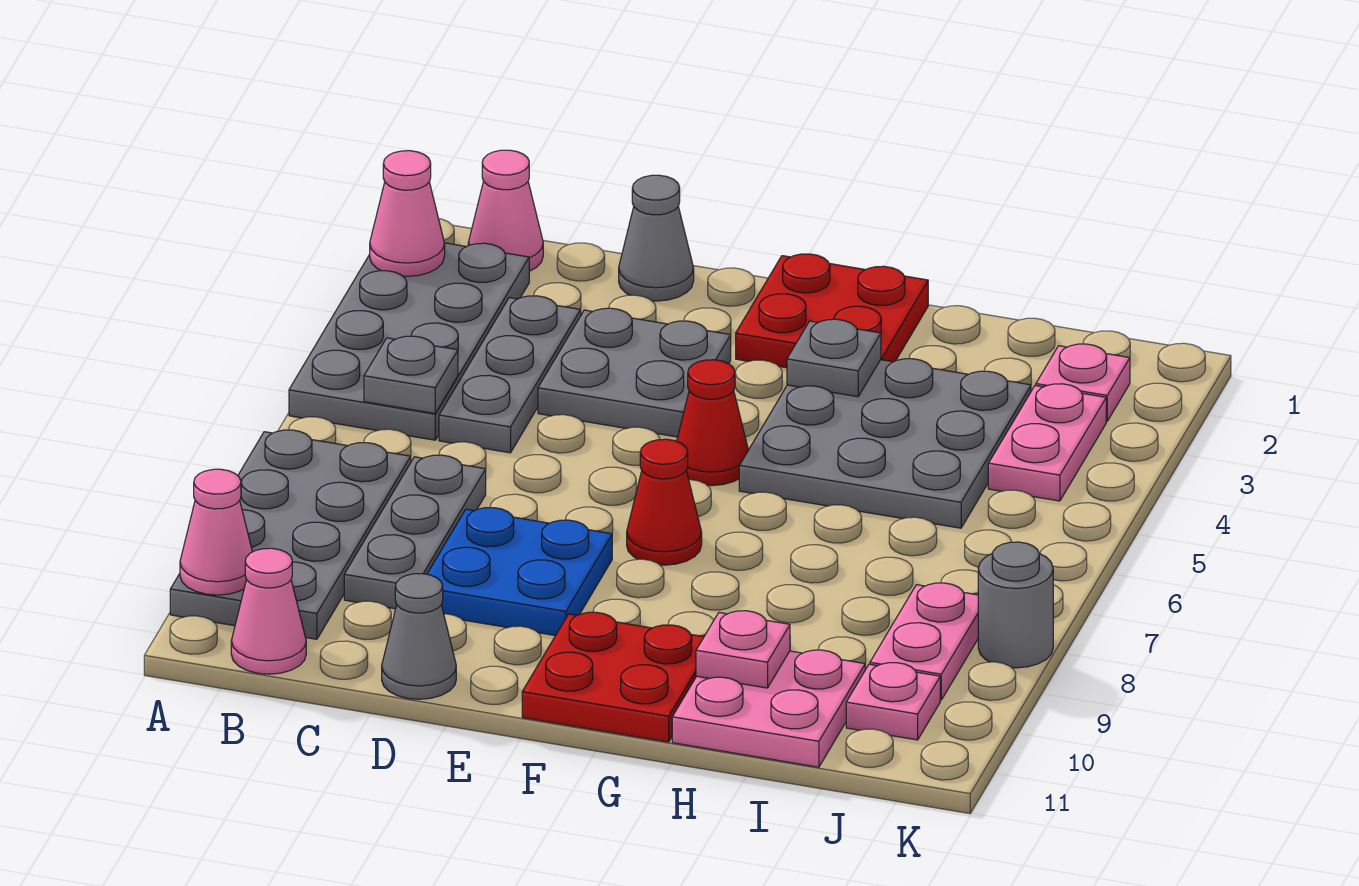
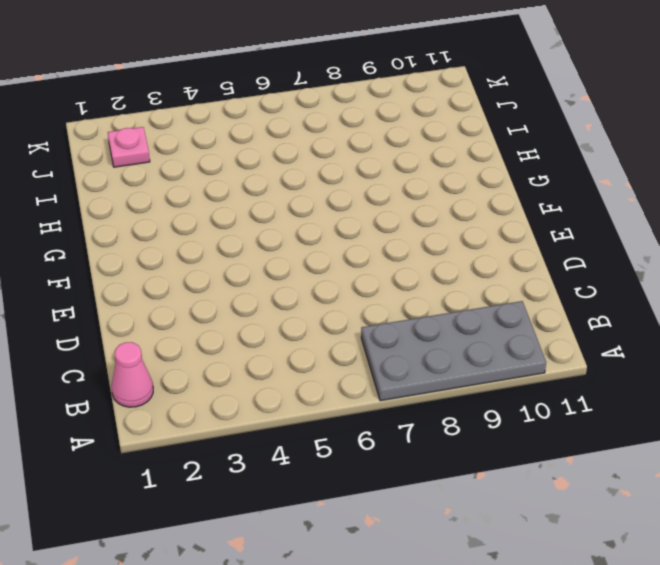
none -> grey plate A2:B5 level 1
none -> pink cone B11 level 1
none -> grey plate C3:C5 level 1

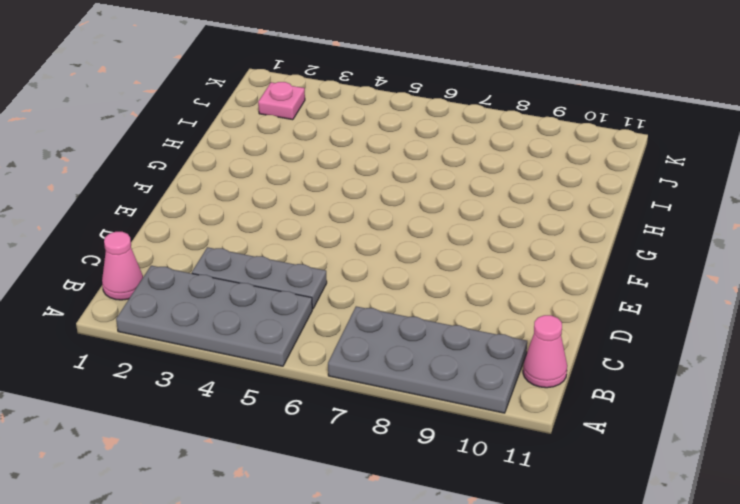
none -> grey plate C7:C9 level 1
none -> grey cone D1 level 1
none -> grey plate D3:E4 level 1

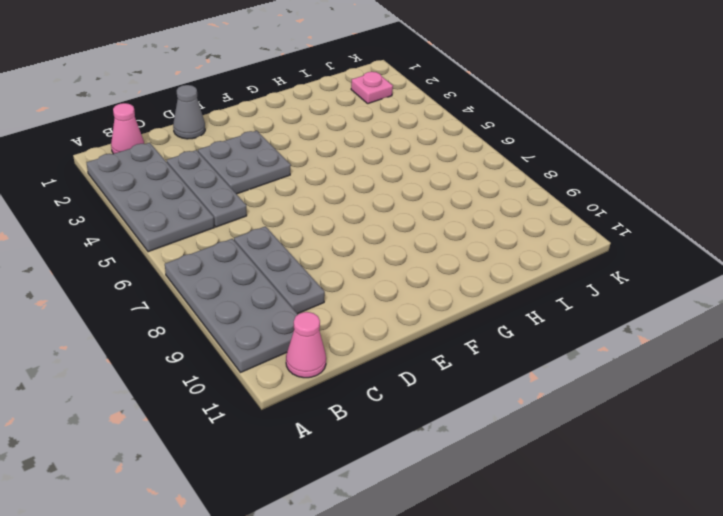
none -> blue plate D8:E9 level 1
none -> grey cone D11 level 1
none -> red plate F1:G2 level 1

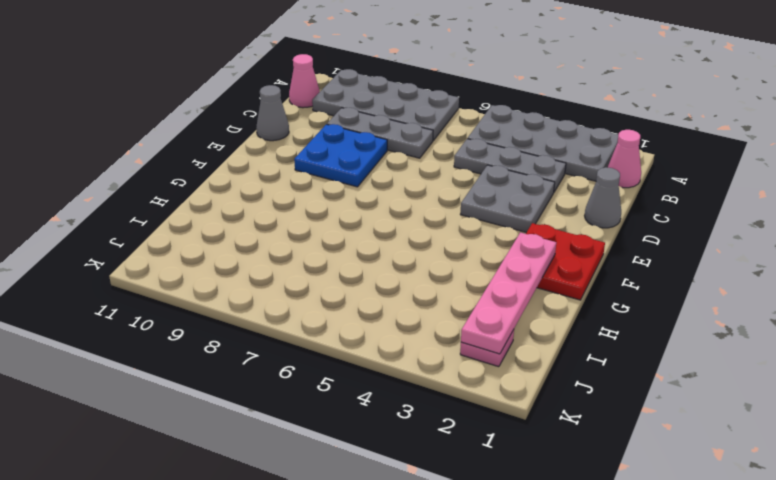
pink plate G2:J2 level 2 -> none
none -> red cone F5 level 1
none -> red cone F7 level 1
none -> red plate F10:G11 level 1

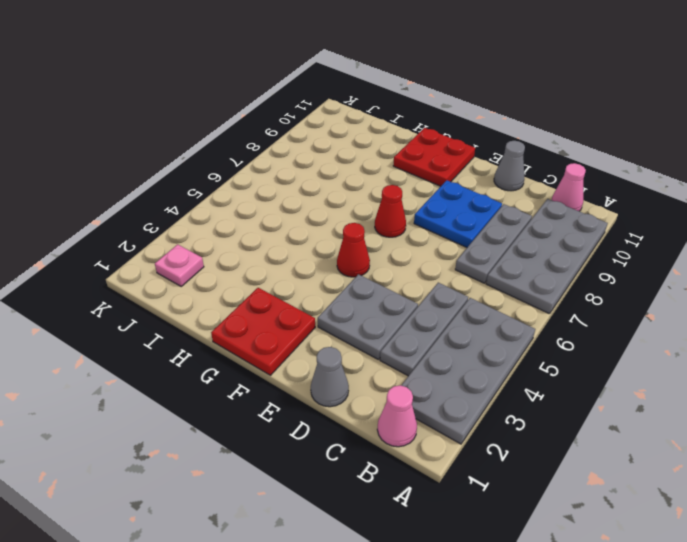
none -> grey plate G3:I5 level 1
none -> pink plate H10:I11 level 1
none -> pink plate J3:J4 level 1

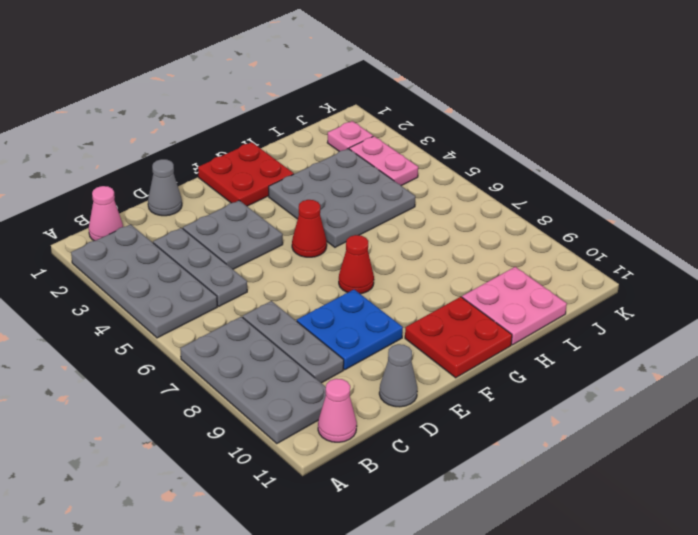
none -> pink plate J8:J9 level 1
none -> pink plate J10 level 1
none -> grey round brick K8 level 1

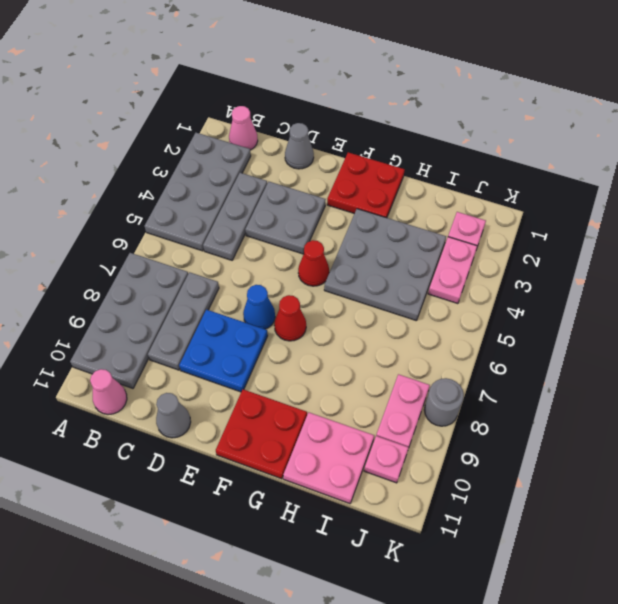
blue cone E7 level 1 -> none
none -> pink cone A2 level 2
none -> pink cone A10 level 2
none -> grey plate B5 level 2

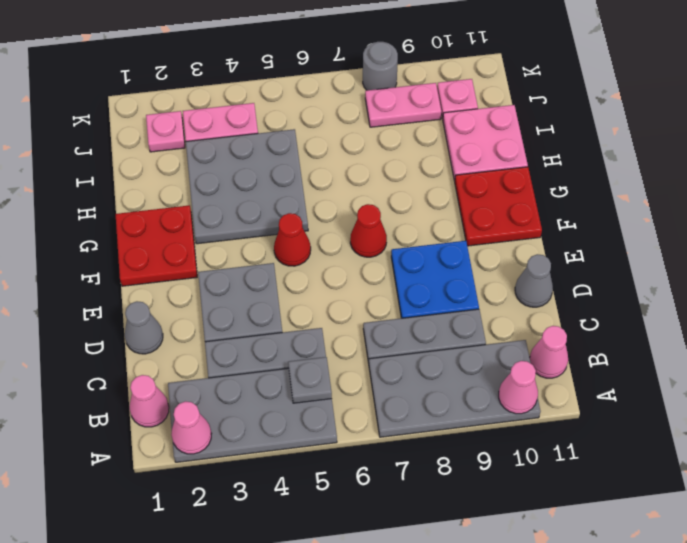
none -> grey plate G3 level 2
none -> pink plate H10 level 2

